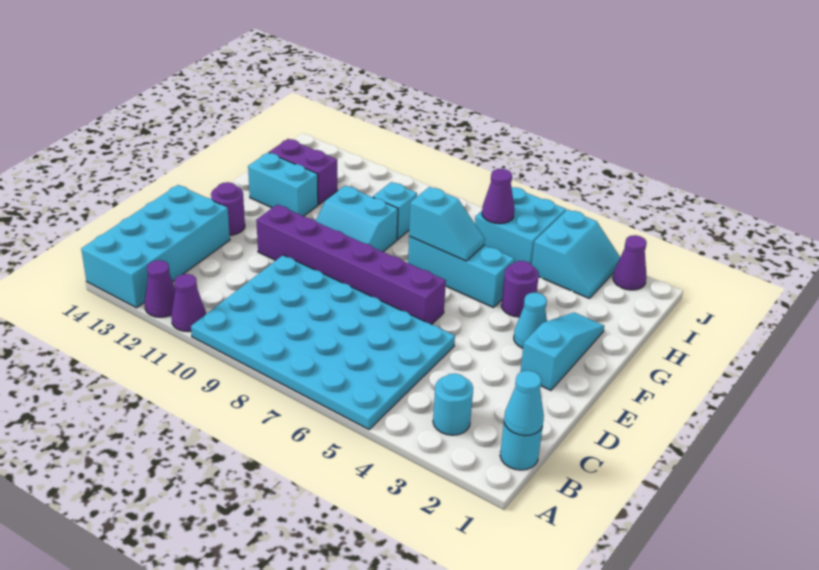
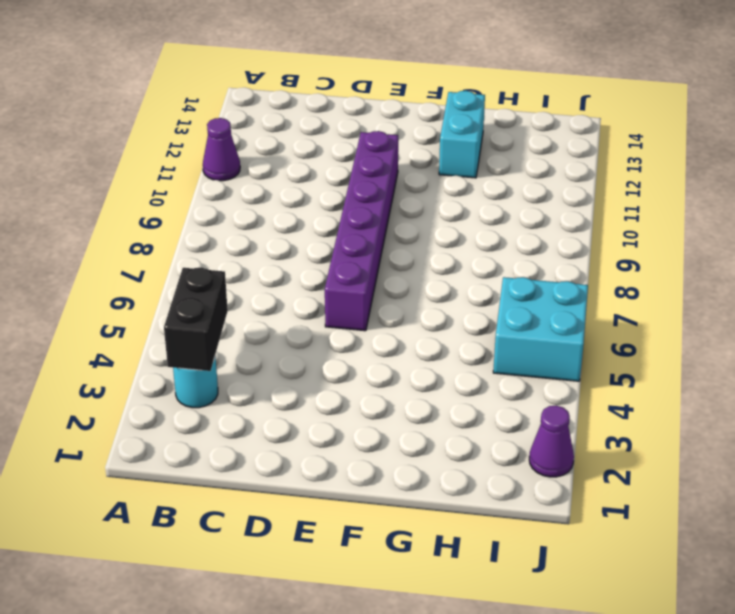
black brick B3:B4 level 2 -> none
none -> cyan plate A5:D10 level 1
none -> purple cone A12 level 1
none -> cyan brick A13:D14 level 1

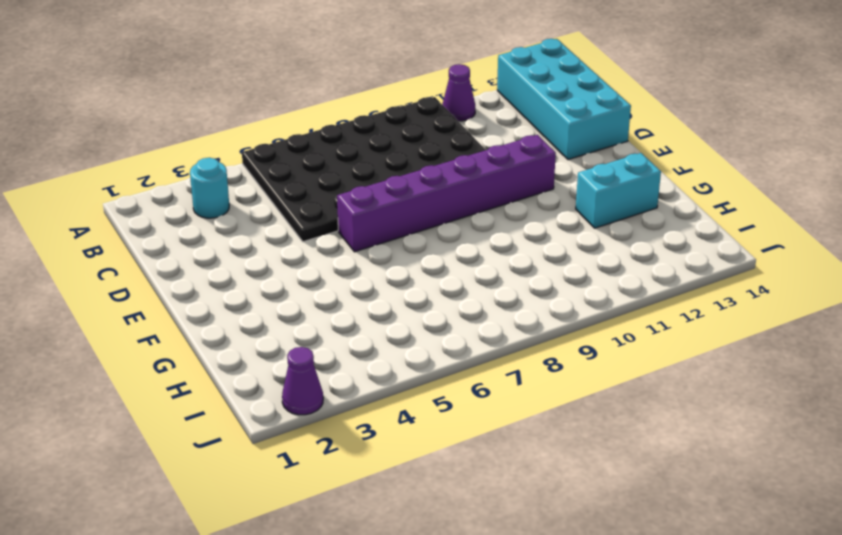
black plate A5:D10 level 1 -> cyan plate A5:D10 level 1
none -> purple cone A12 level 1
none -> cyan round brick B1 level 1
none -> cyan slope E2:G2 level 1 top E

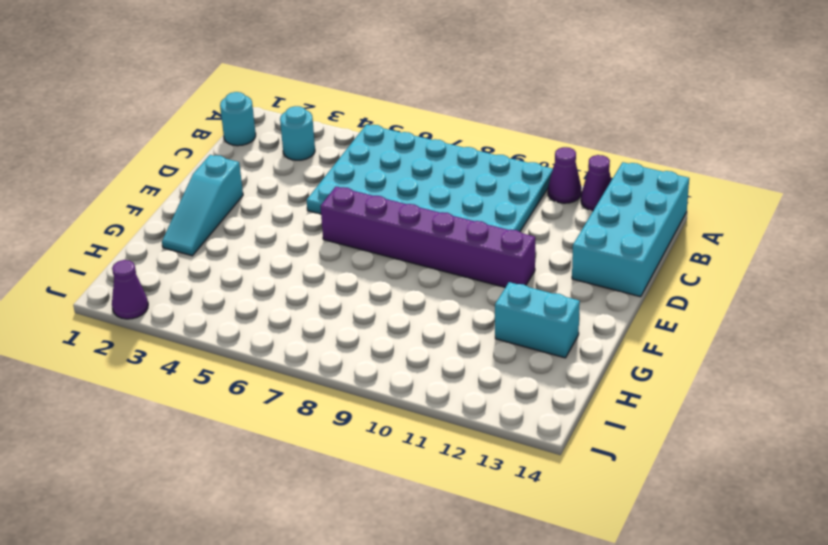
none -> purple round brick E13 level 1
none -> cyan cone F3 level 1
none -> cyan slope F9:G10 level 1 top G

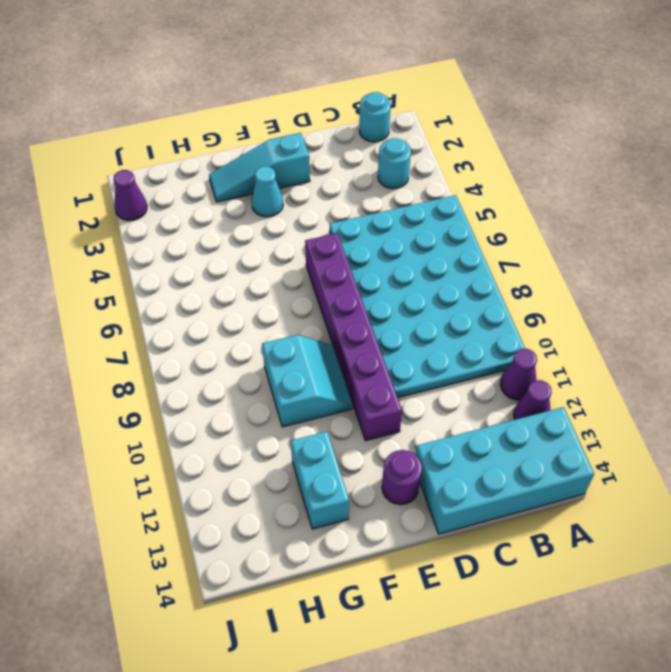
none -> purple round brick G4 level 1
none -> cyan brick G5:G7 level 1
none -> cyan brick H9 level 1

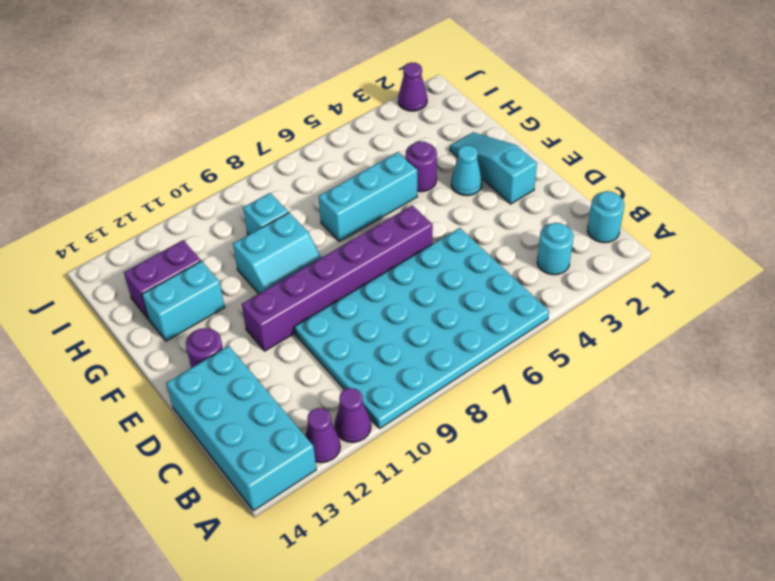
none -> cyan slope I3:J4 level 1 top 4
none -> cyan brick I5:J6 level 1
none -> cyan cone B1 level 2

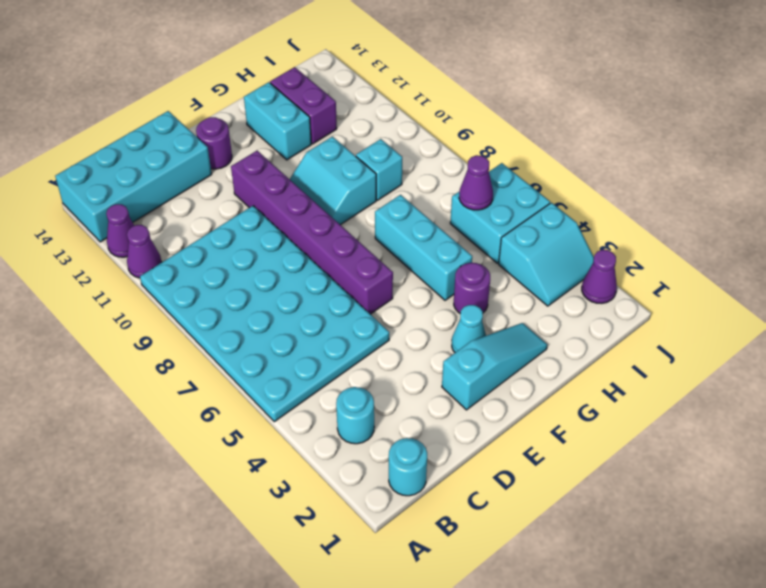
none -> cyan cone B1 level 2
none -> cyan slope G6:G7 level 2 top 7

